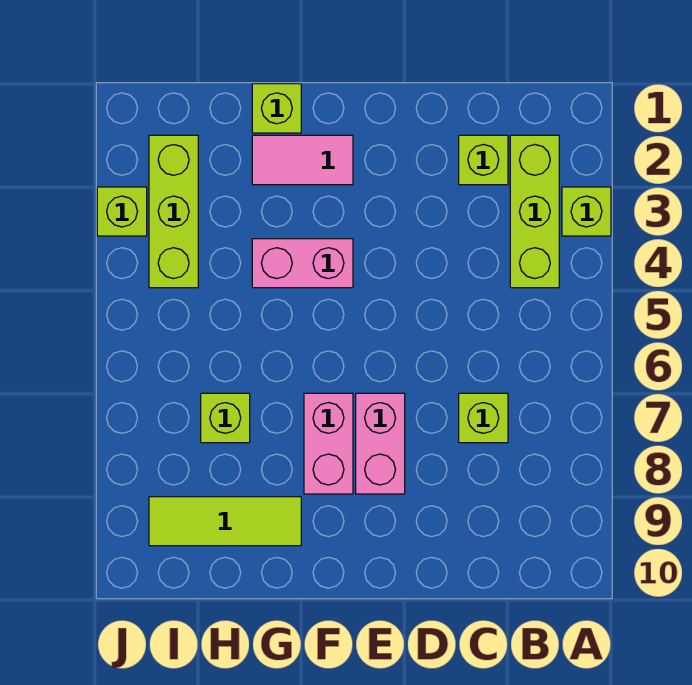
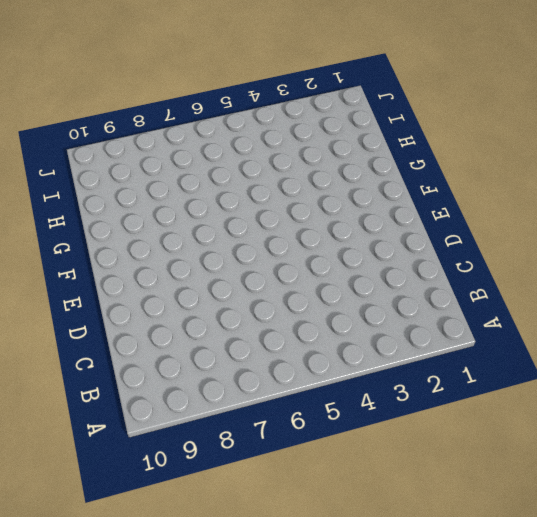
none -> lime brick A3 level 1
none -> lime brick B2:B4 level 1
none -> lime brick C2 level 1

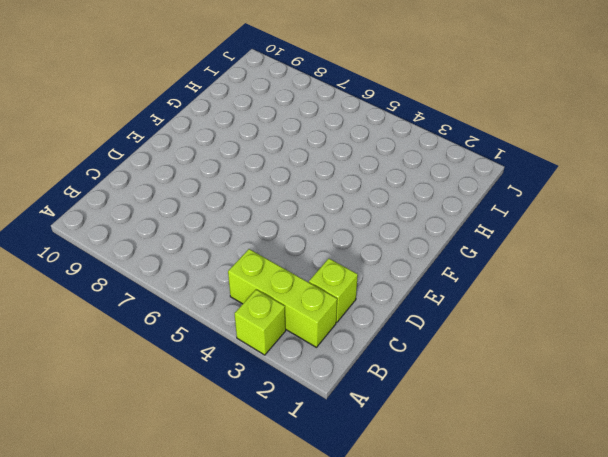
none -> lime brick C7 level 1
none -> pink brick E7:E8 level 1
none -> pink tile F2:G2 level 1

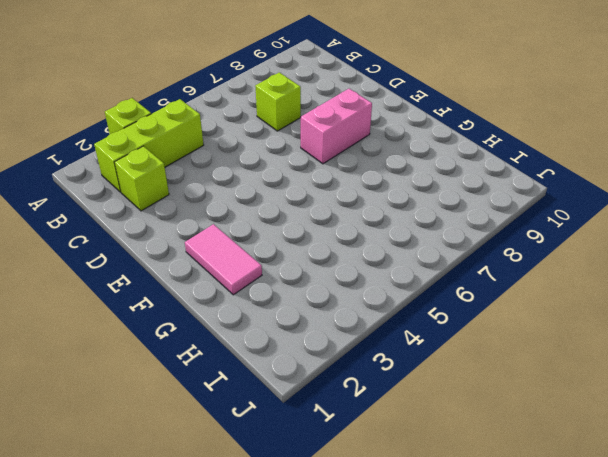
none -> pink brick F4:G4 level 1
none -> pink brick F7:F8 level 1
none -> lime brick G1 level 1

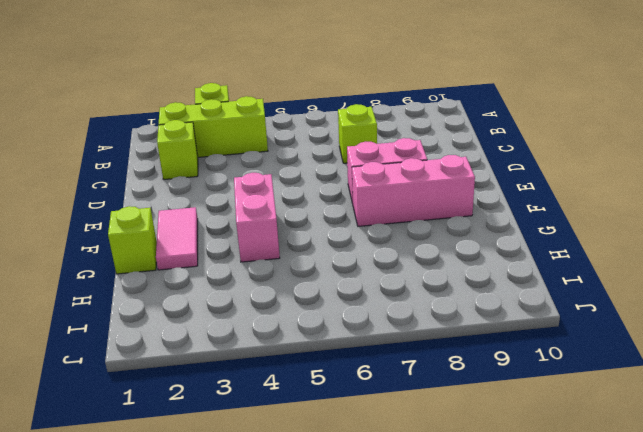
pink brick F7:F9 level 1 -> pink brick F7:F8 level 1
none -> lime tile G9:I9 level 1
none -> lime brick H7 level 1
none -> lime brick I2:I4 level 1

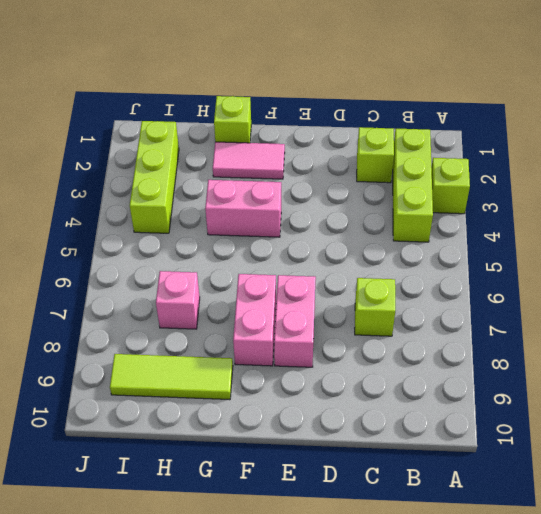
pink brick H7 level 1 -> lime brick H7 level 1
none -> lime brick J3 level 1

